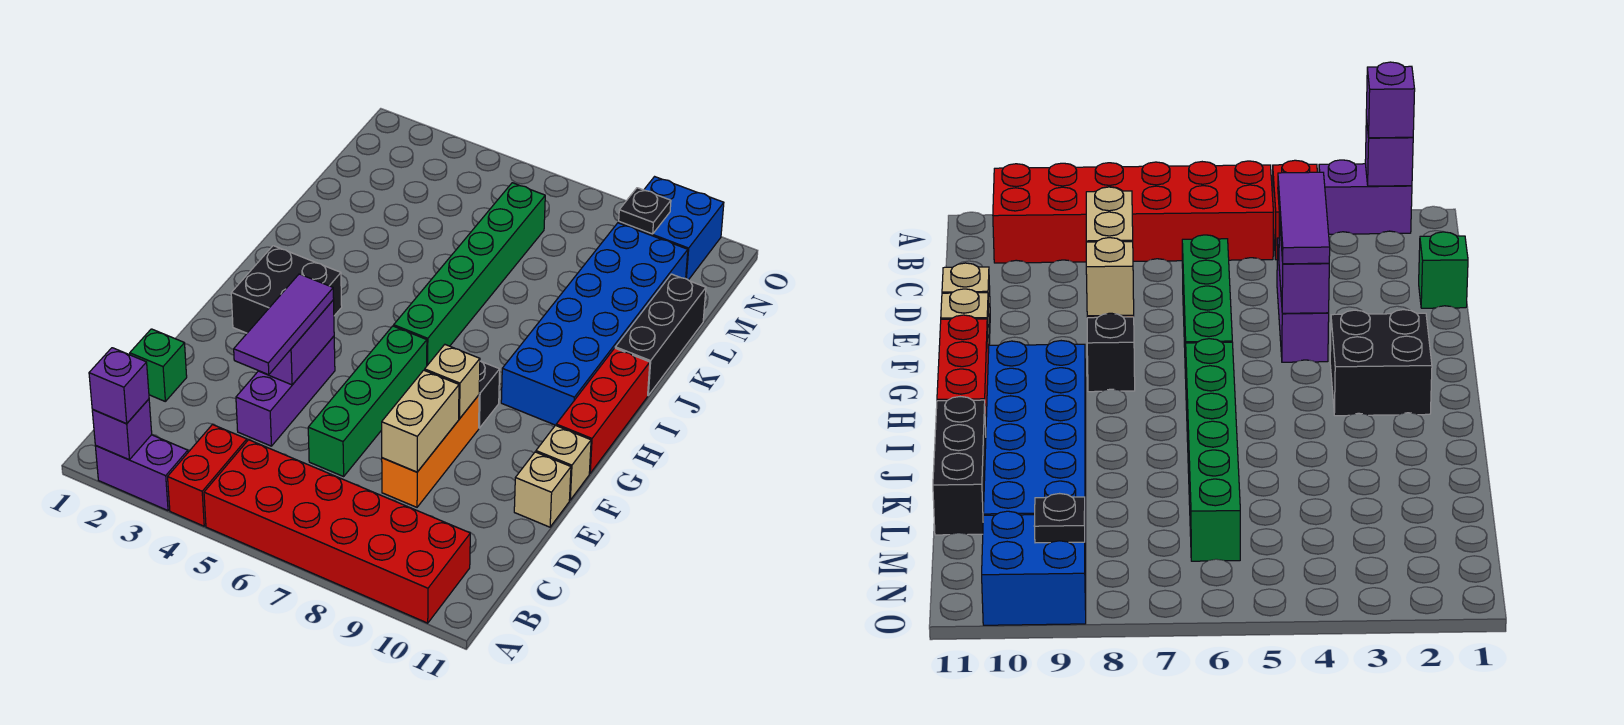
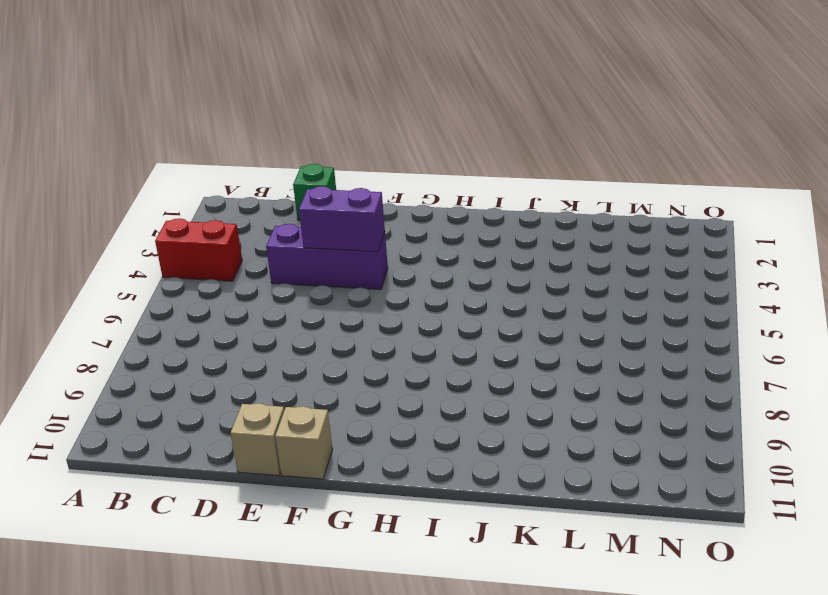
none -> purple brick A2:A3 level 1
none -> red brick A5:B10 level 1
none -> green brick D6:G6 level 1

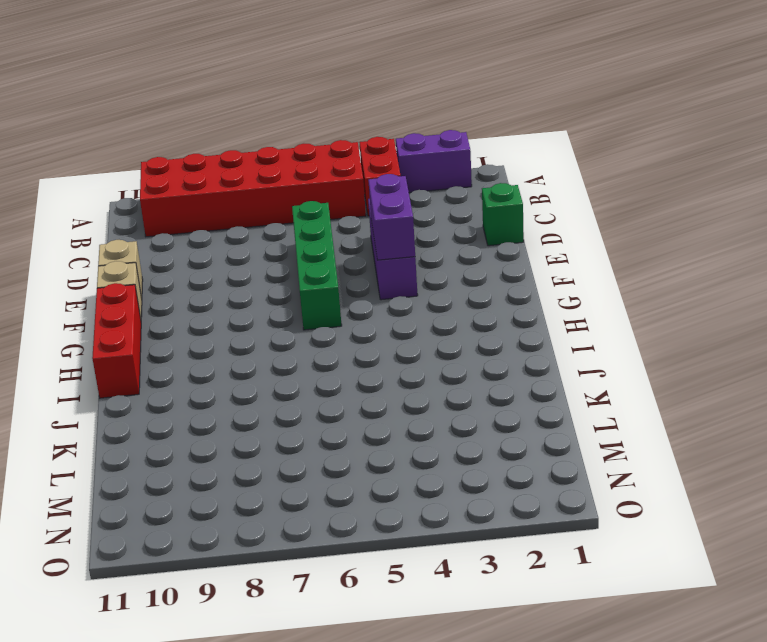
none -> orange brick D8:F8 level 1
none -> black brick G2:H3 level 1
none -> black brick G8 level 1

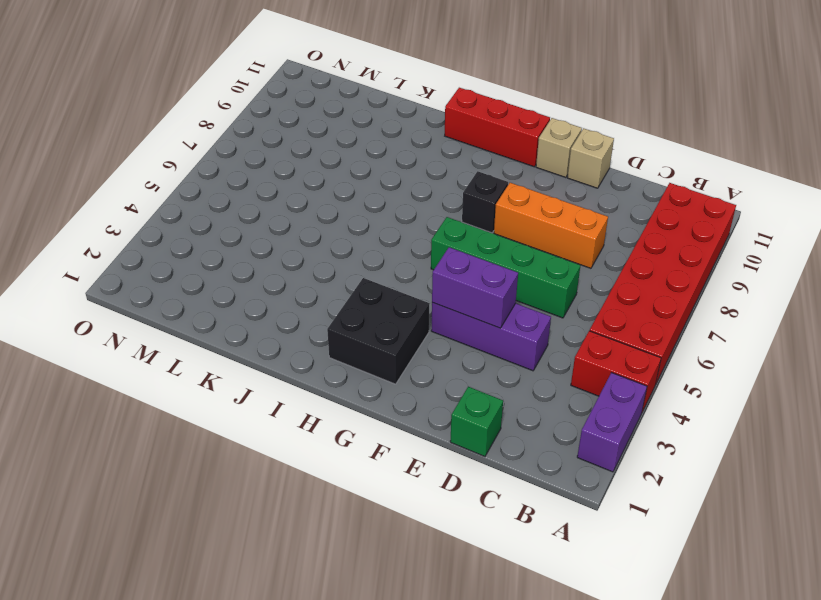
none -> green brick H6:M6 level 1
none -> blue brick H9:M10 level 1
none -> black brick J11:L11 level 1

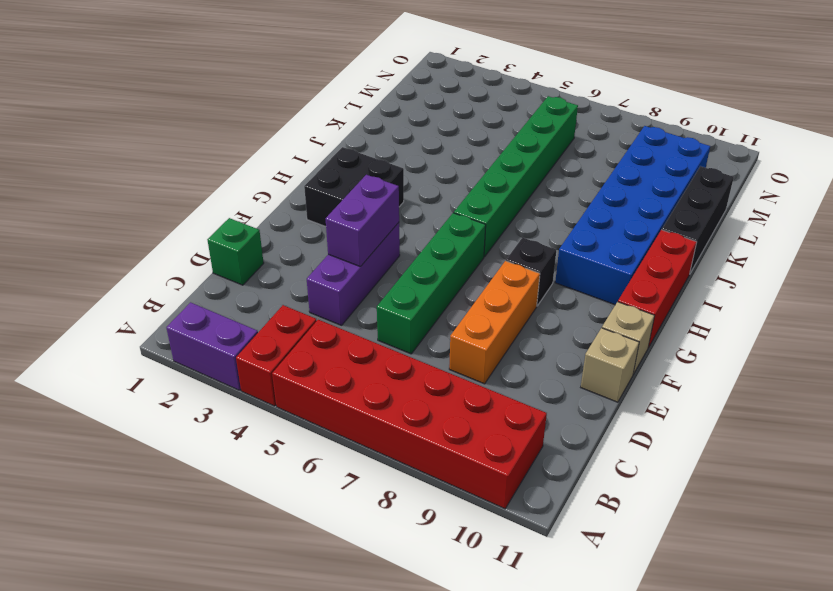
none -> blue brick N9:O10 level 1
none -> purple brick A2 level 2
none -> tan brick D8:E8 level 2

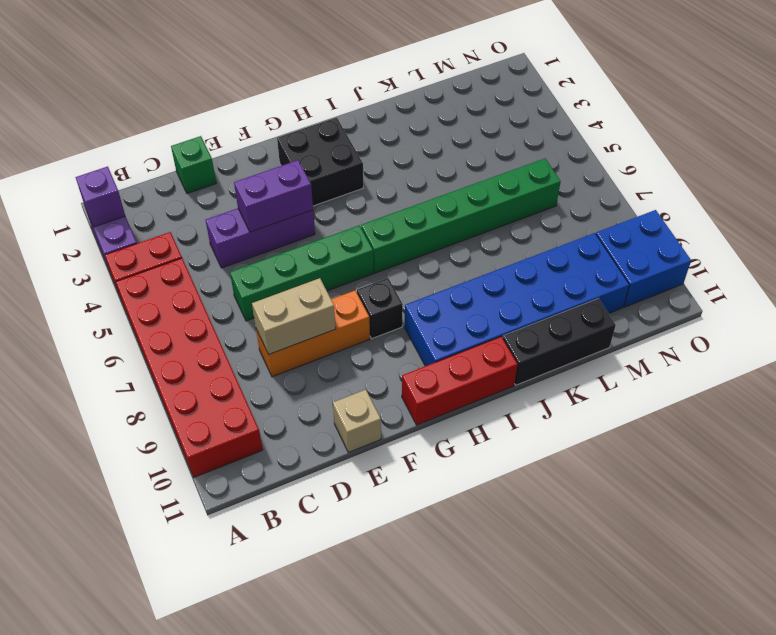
none -> tan brick F11 level 1
none -> tan brick F8 level 2
none -> black plate N9 level 2

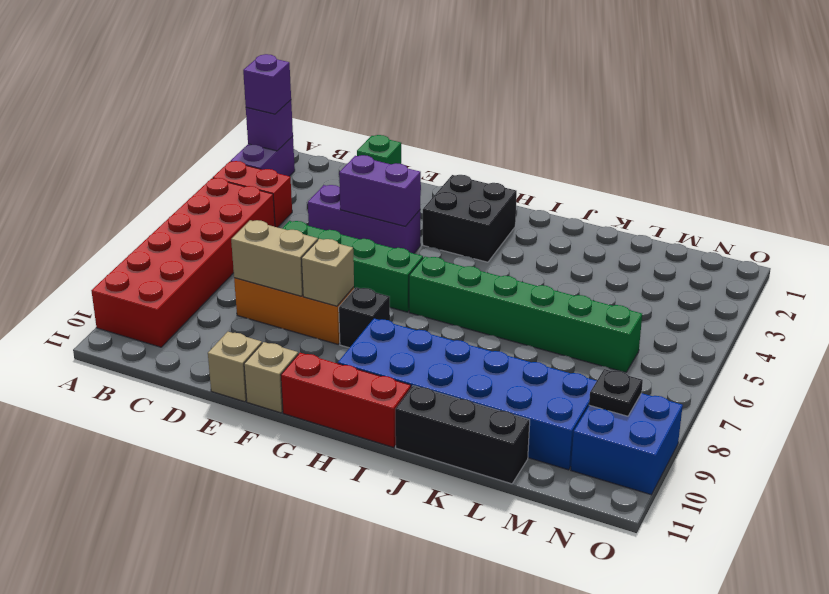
none -> purple tile D4:F4 level 3

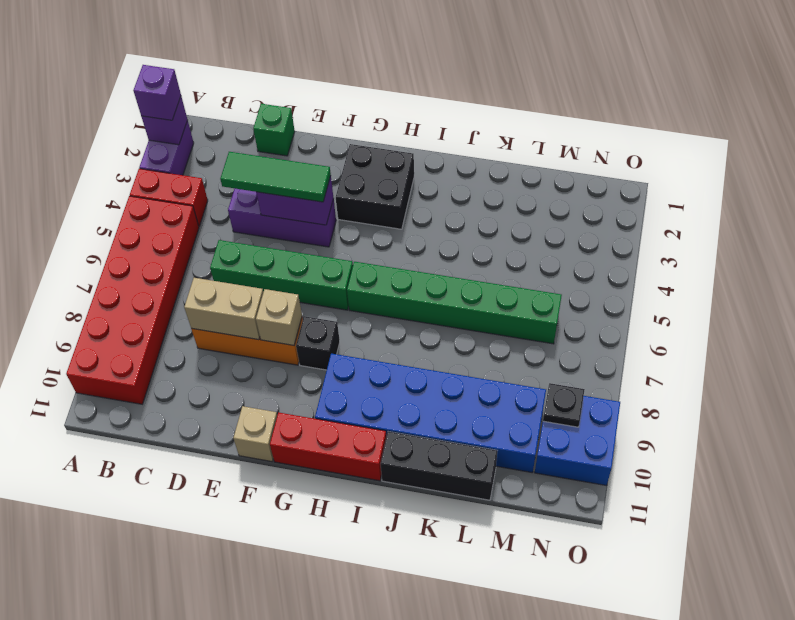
green tile D4:F4 level 3 -> purple tile D4:F4 level 3
none -> tan brick E11 level 1

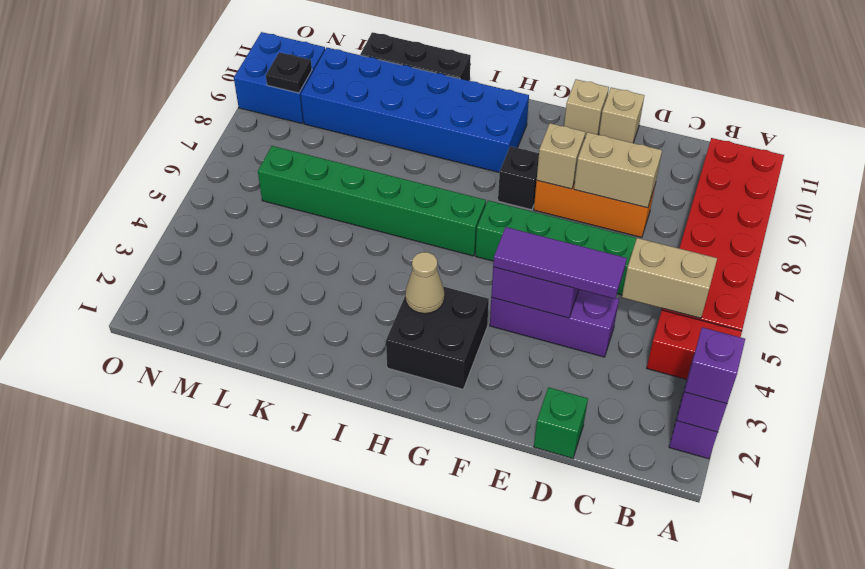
tan brick B5:C5 level 2 -> none
tan cone H3 level 2 -> none
none -> red brick G11:I11 level 1

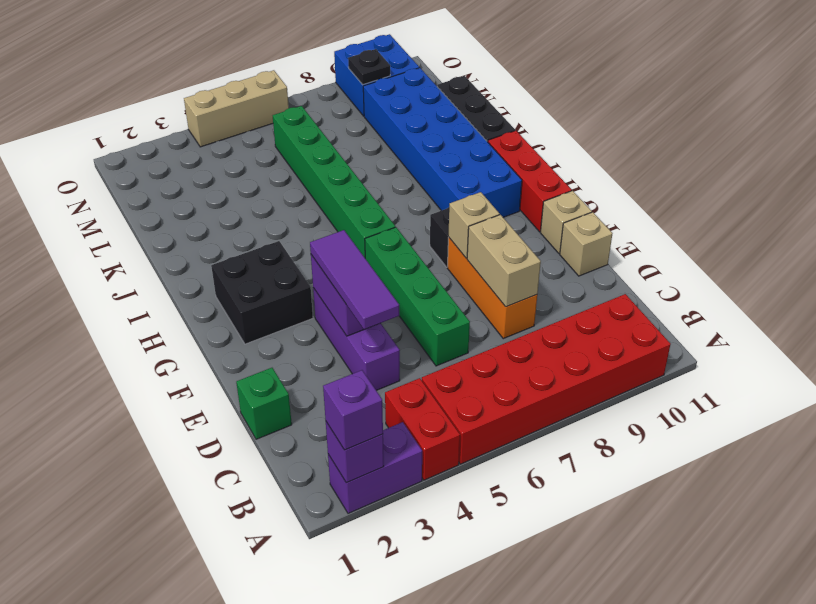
tan brick O4:O6 level 1 -> none

